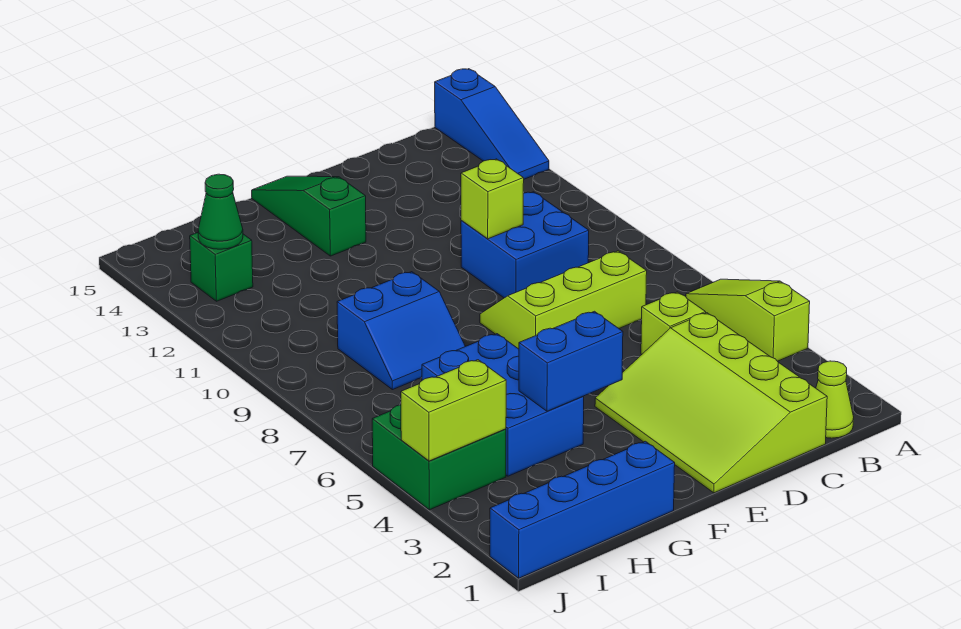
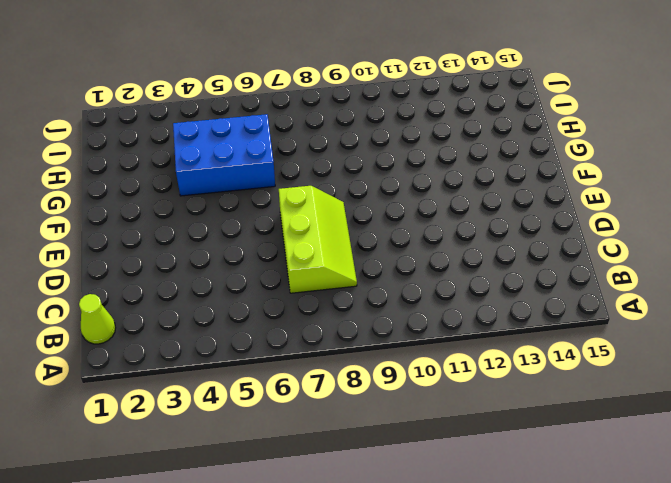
none -> lime slope A4:A6 level 1 top 4
none -> blue slope A13:A15 level 1 top 15
none -> lime slope C1:E4 level 1 top C

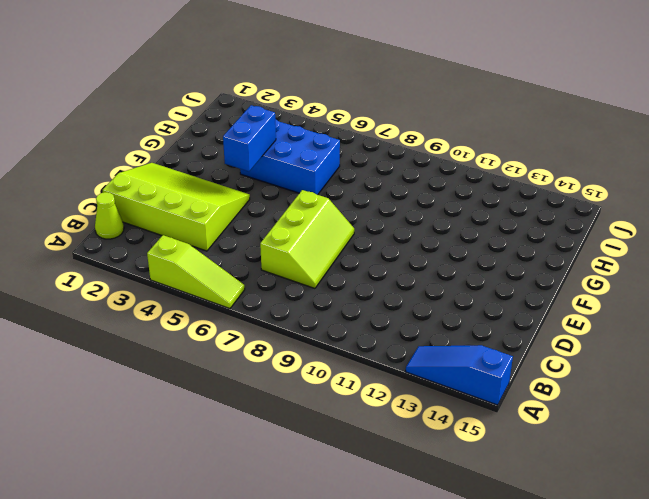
none -> lime brick C5 level 1
none -> blue brick C9:D10 level 1
none -> green slope F13:F15 level 1 top 13

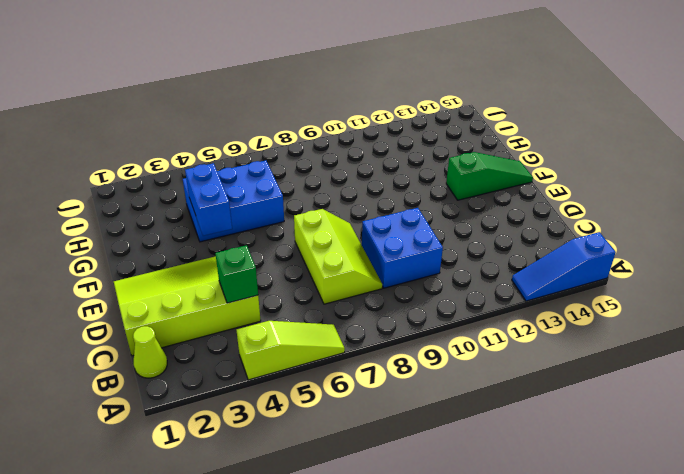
green brick C4 level 2 -> green brick I13 level 1
none -> lime brick C5 level 1
none -> blue brick G1:J1 level 1
none -> blue slope G8:H9 level 1 top 9

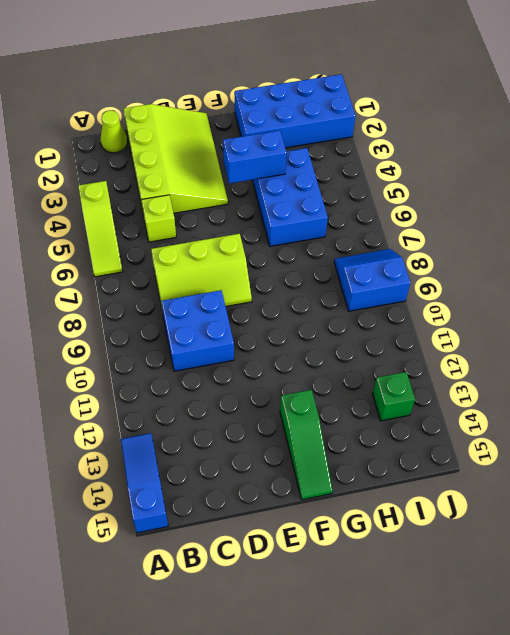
blue brick G1:J2 level 1 -> blue brick G1:J1 level 1
blue slope I8:J9 level 1 top 9 -> blue slope G8:H9 level 1 top 9
none -> green brick I4:J5 level 1
none -> lime brick D10 level 2
none -> lime brick I4:J4 level 2

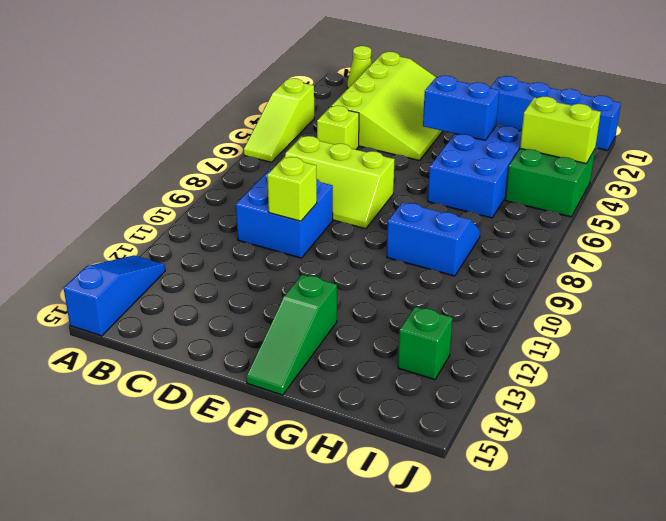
none -> green cone I13 level 2

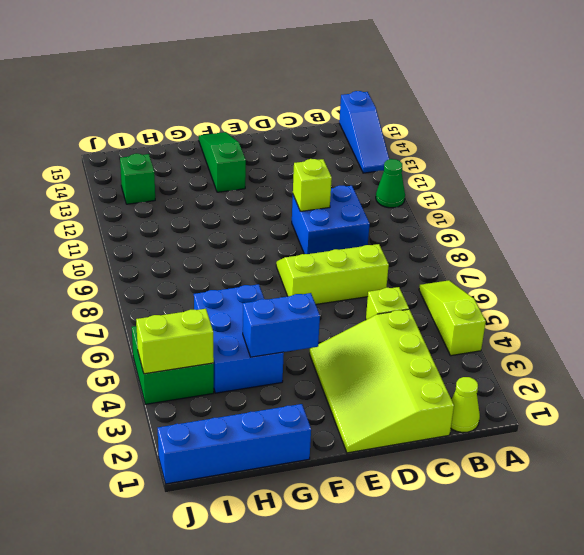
green cone A11 level 1 -> green cone I13 level 2
none -> blue slope G8:H9 level 1 top 9

